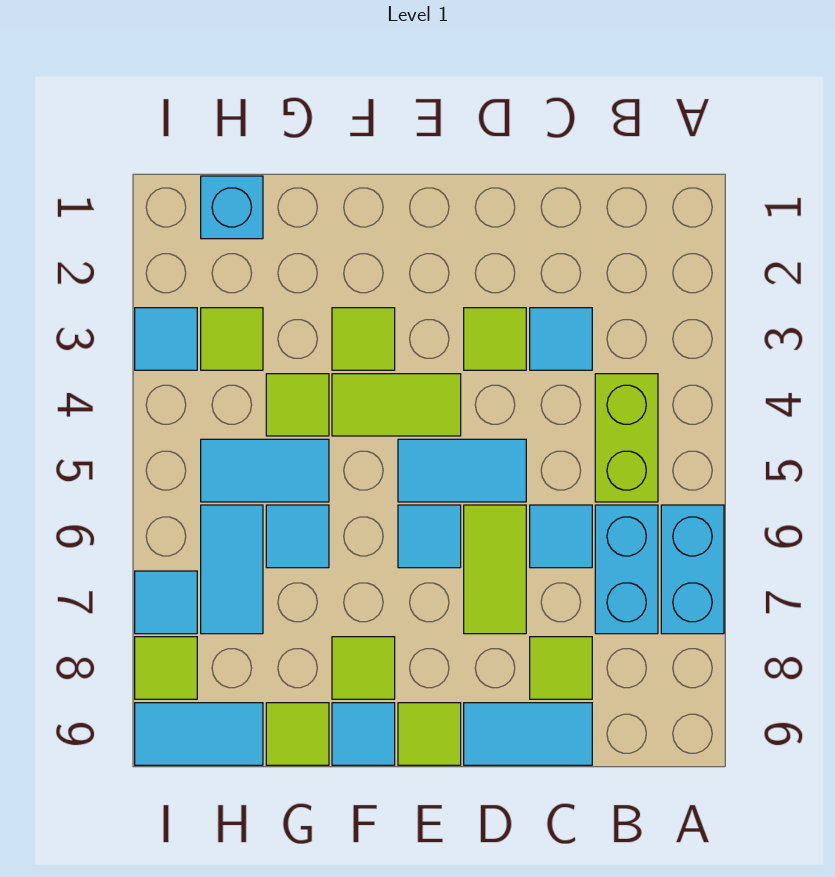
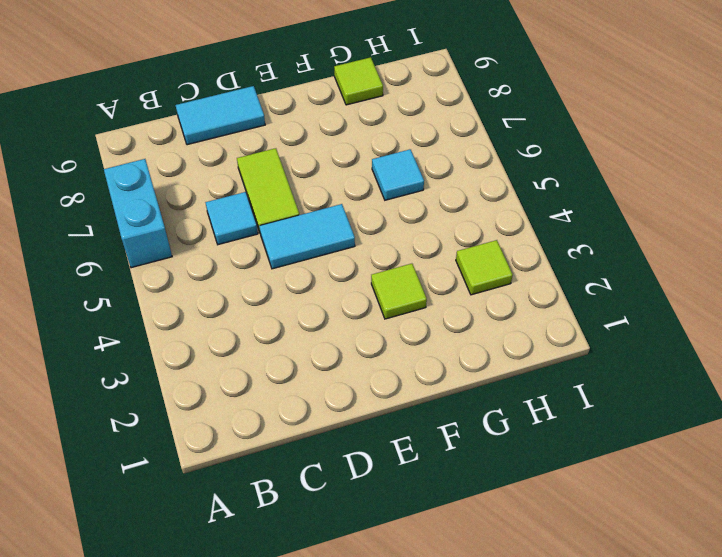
none -> lime brick B4:B5 level 1
none -> cyan brick B6:B7 level 1
none -> cyan tile C3 level 1

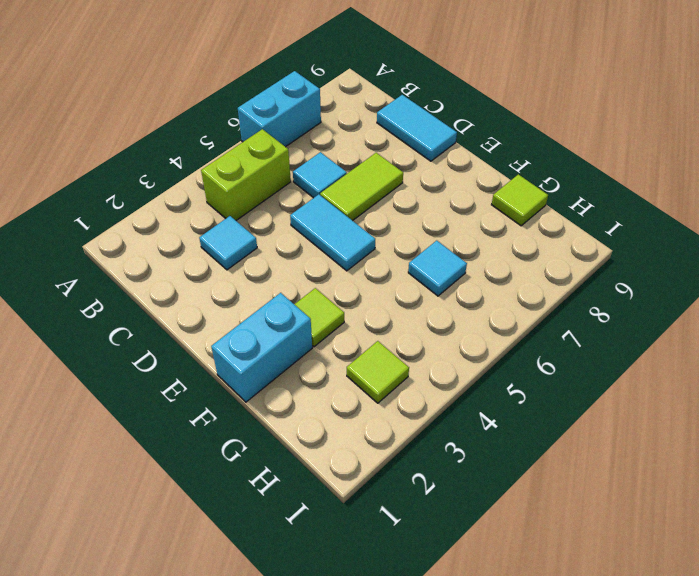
cyan brick F1:F2 level 1 -> cyan brick B6:B7 level 1
none -> lime tile C8 level 1
none -> lime tile D3 level 1
none -> lime tile E4:F4 level 1

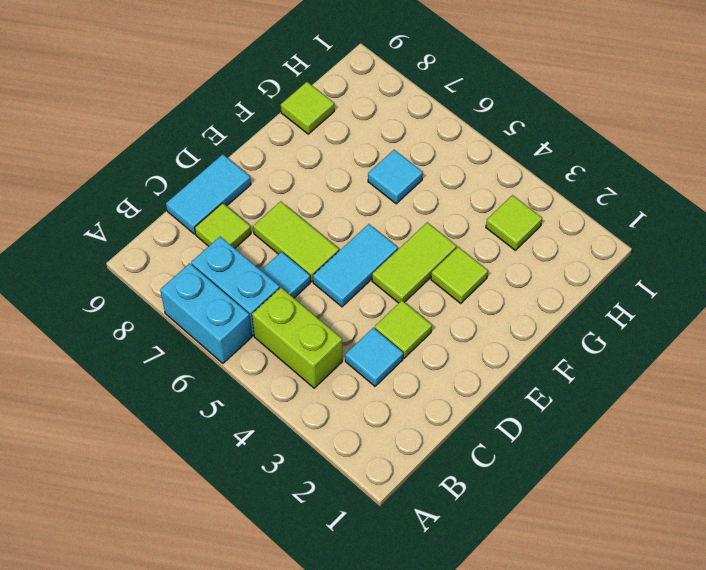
none -> cyan tile E6 level 1
none -> lime tile E9 level 1
none -> lime tile F8 level 1

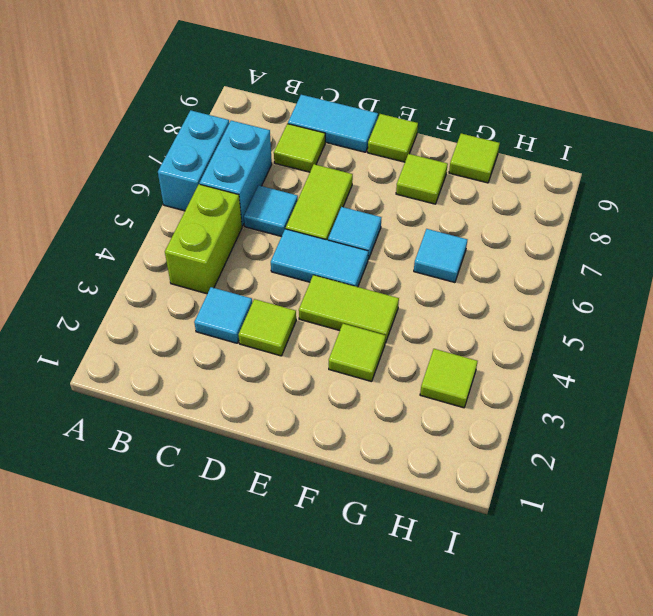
none -> cyan tile F9 level 1
none -> lime tile G4 level 1
none -> cyan tile G5:H5 level 1

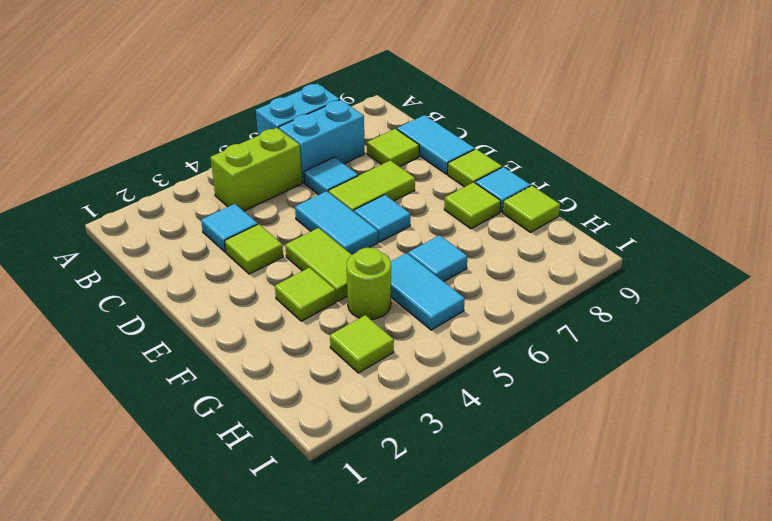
lime round brick G4 level 1 -> lime tile G4 level 1
none -> cyan brick H1 level 1
none -> cyan tile H6:H7 level 1
none -> cyan tile H9:I9 level 1

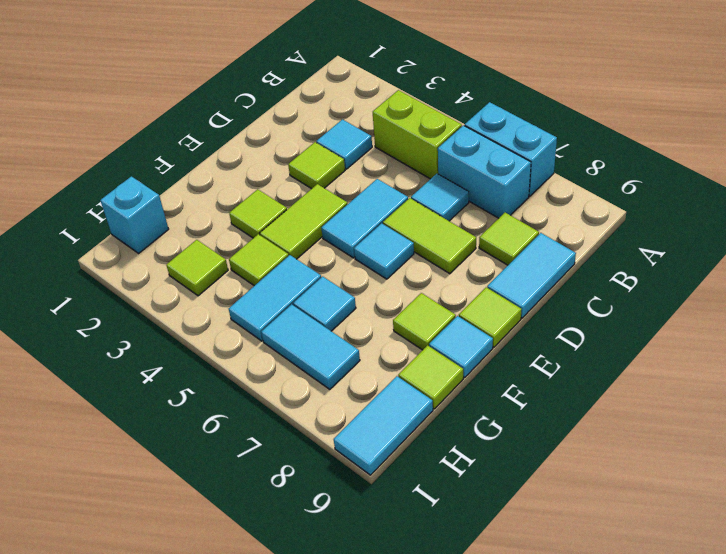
none -> cyan tile I3 level 1
none -> cyan tile I7 level 1
none -> lime tile I8 level 1

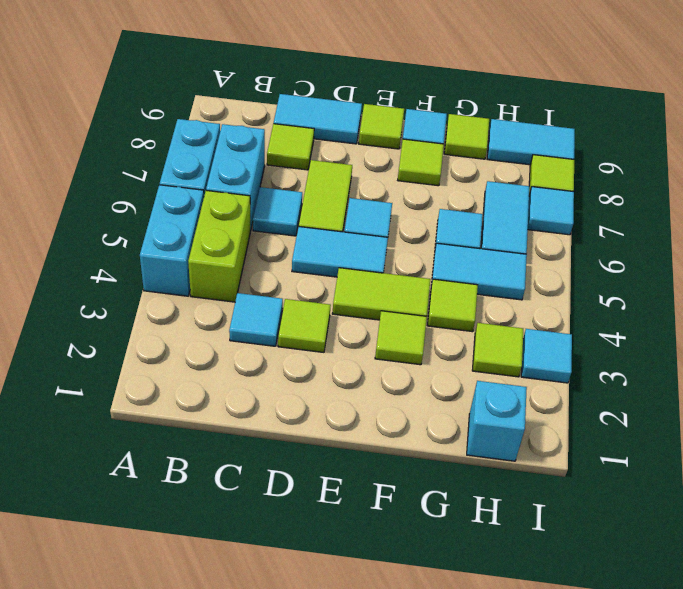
cyan brick A4:A5 level 1 -> none

